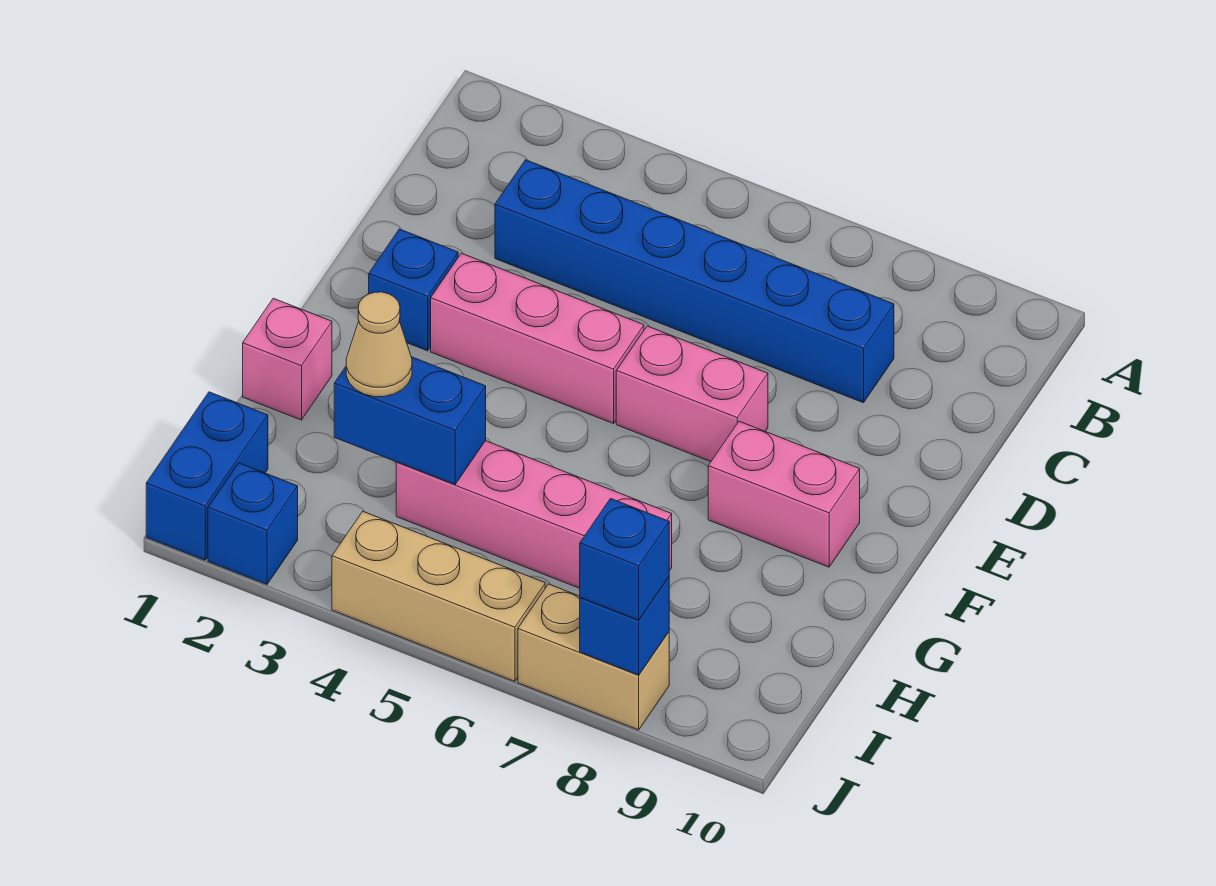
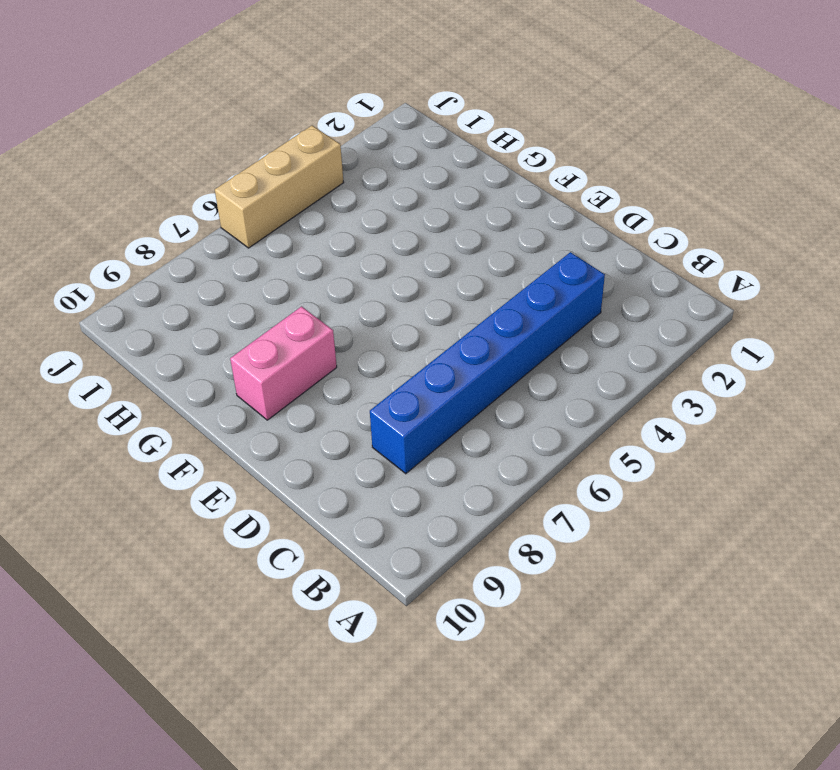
none -> blue brick E2 level 1
none -> pink brick E3:E5 level 1
none -> pink brick E6:E7 level 1

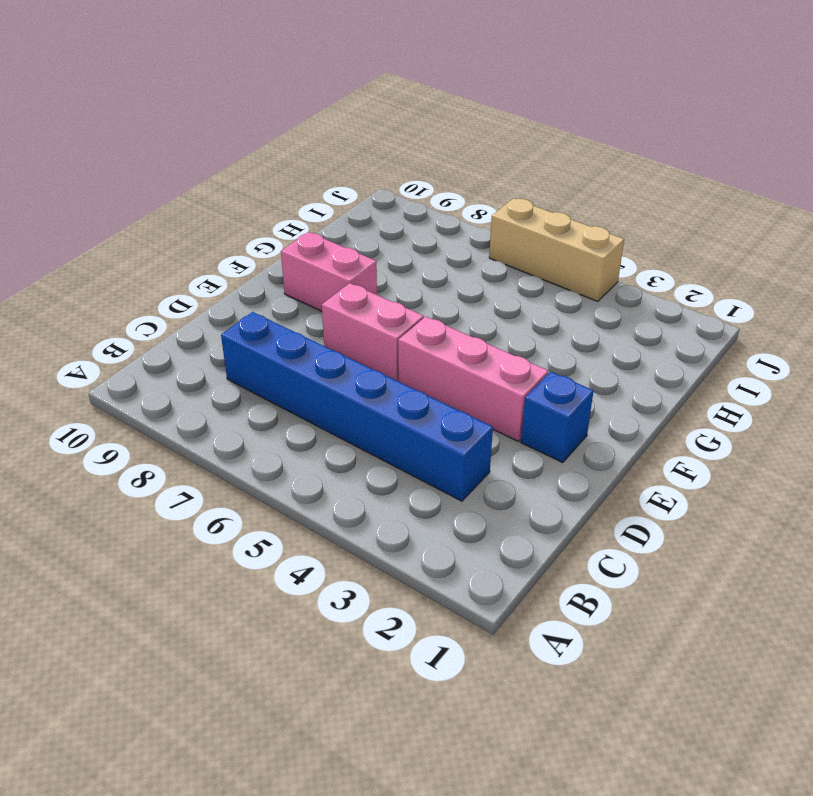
none -> pink brick G1 level 1
none -> pink brick H4:H7 level 1
none -> blue brick I1:J1 level 1

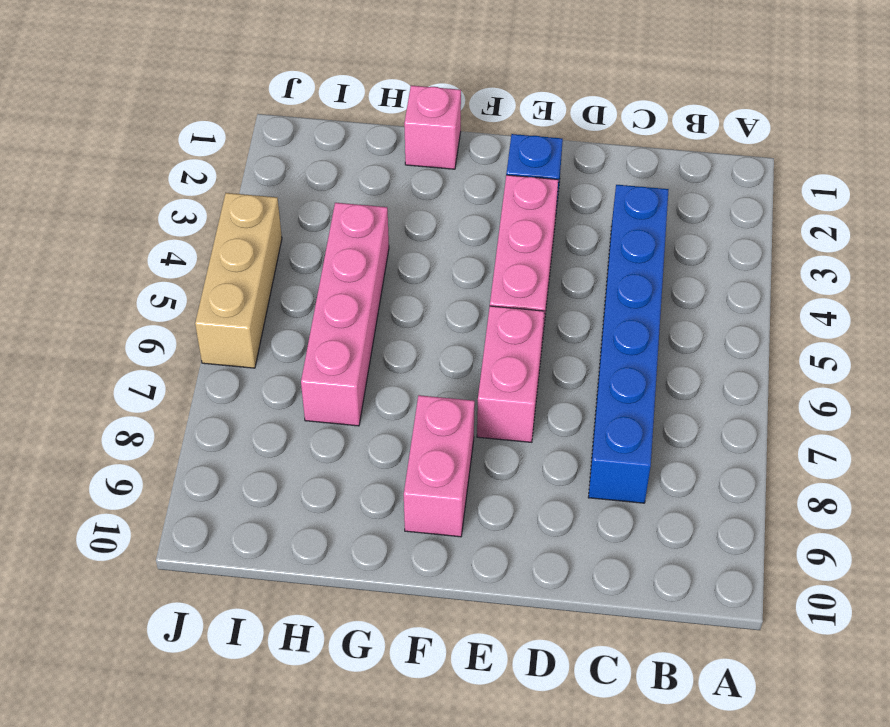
none -> blue brick I1:J1 level 1
none -> blue brick J2 level 1
none -> tan brick J7:J8 level 1

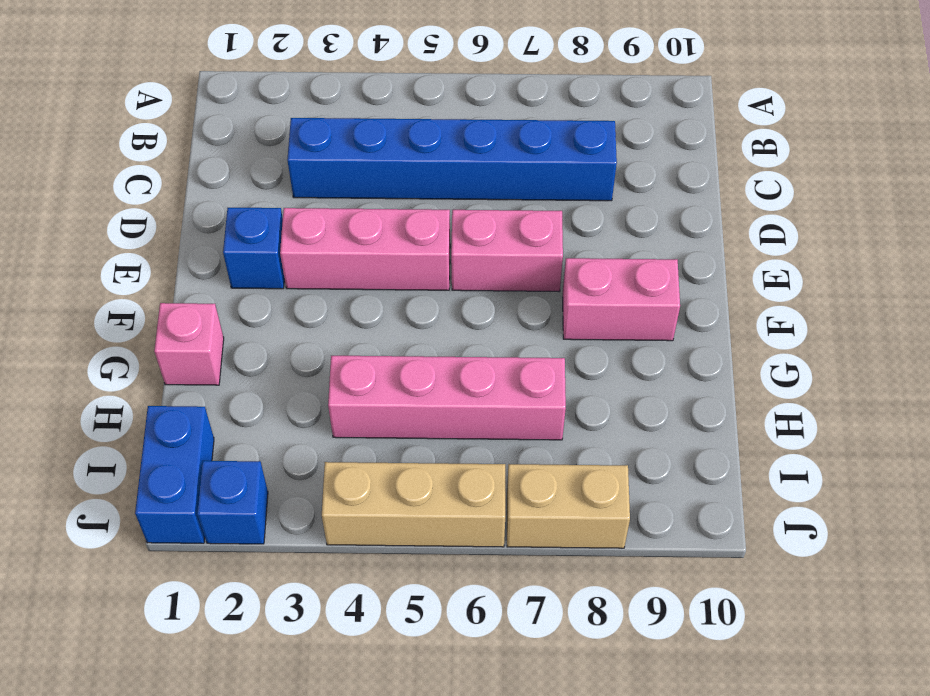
none -> blue brick H3:H4 level 2
none -> blue brick J8 level 2
none -> tan cone H3 level 3

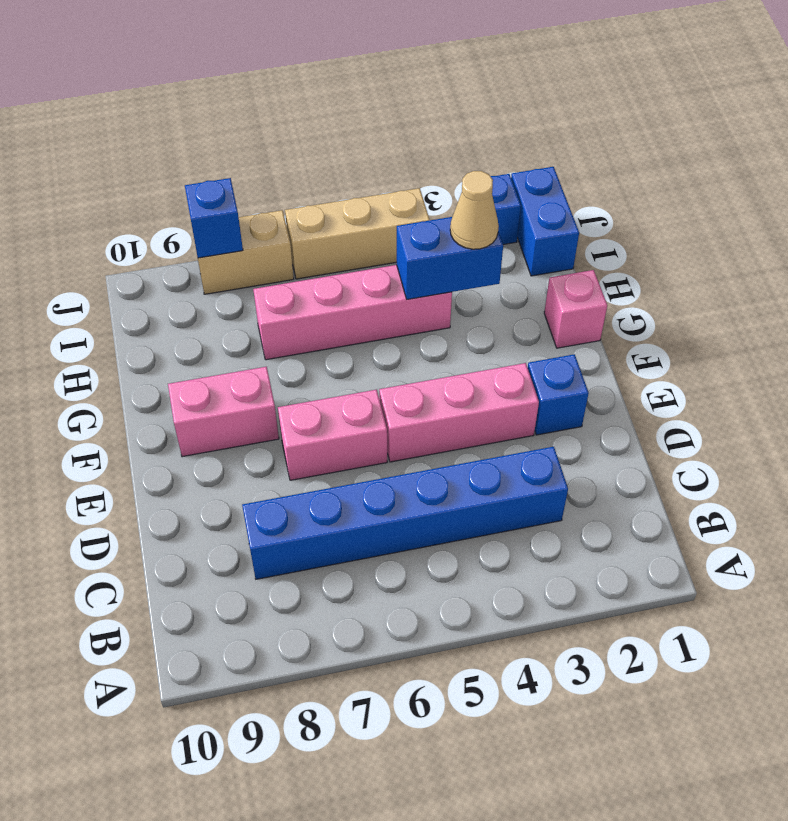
none -> blue brick J8 level 3

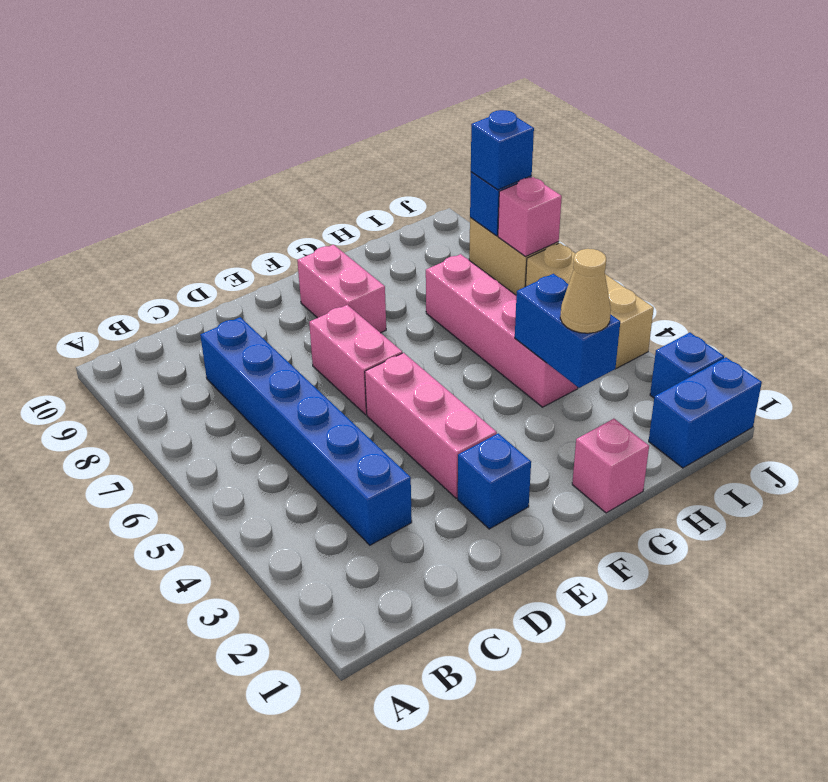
pink brick J7 level 2 -> none

